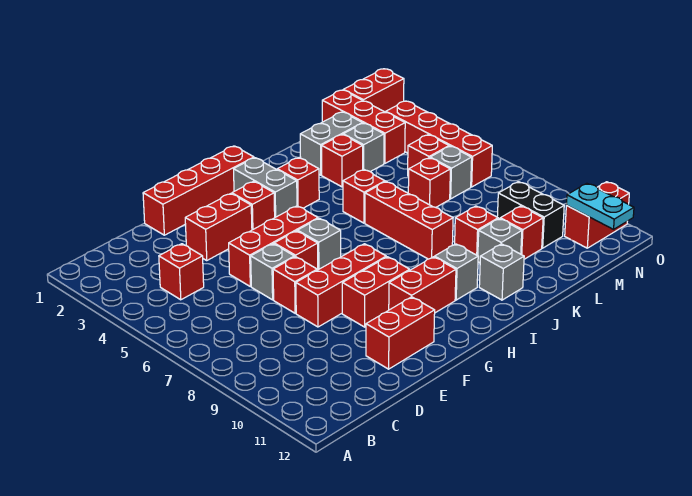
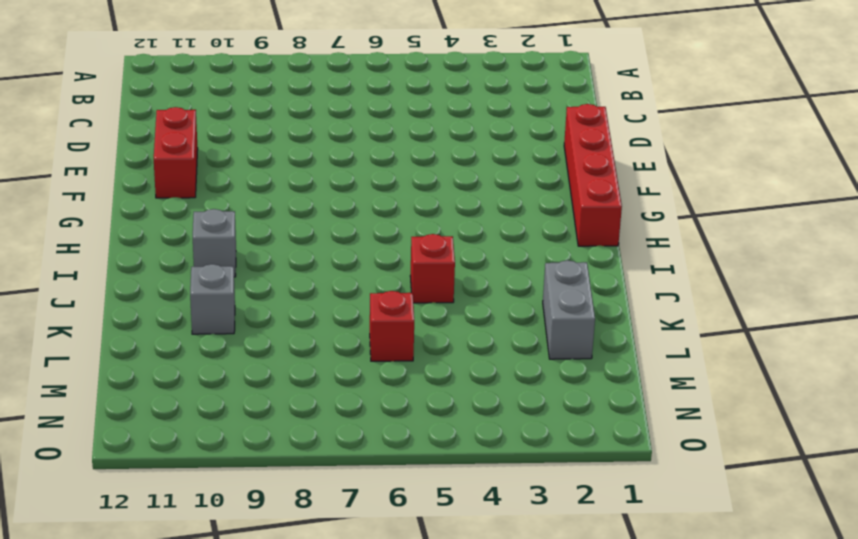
none -> red brick C4 level 1
none -> red brick E3:F3 level 1
none -> red brick E5:G5 level 1
none -> grey brick E6 level 1

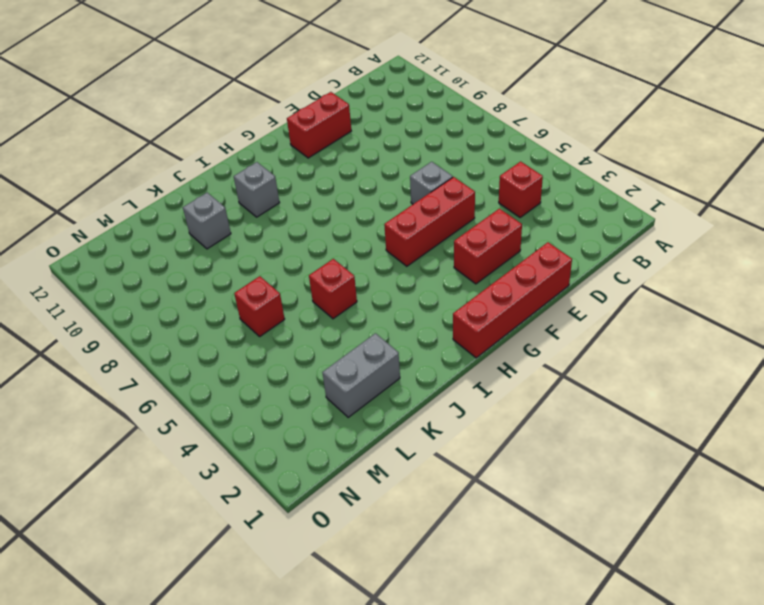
none -> red brick E7 level 1
none -> red brick E8:G8 level 1
none -> red brick F6 level 1
none -> red brick F9:G9 level 1

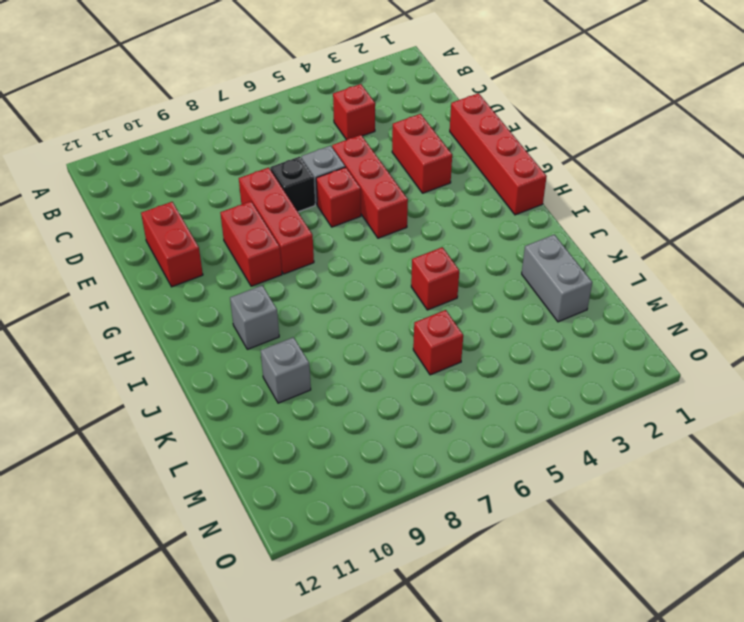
black brick E7 level 1 -> red brick E7 level 1
none -> red brick G3 level 1
none -> grey brick G6 level 1
none -> red brick G10:H10 level 1
none -> grey brick H2:H3 level 1

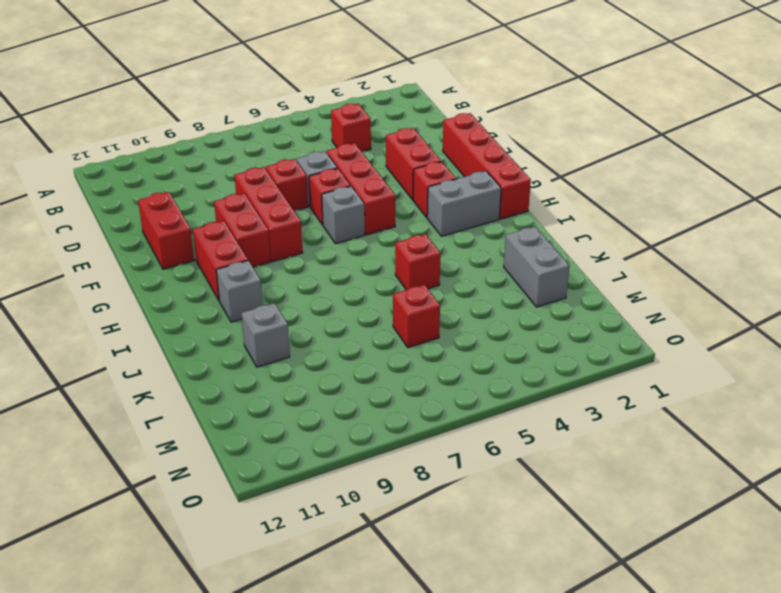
none -> red brick I3 level 1
none -> red brick J6:J8 level 1
none -> grey brick J11 level 1
none -> red brick K3 level 1

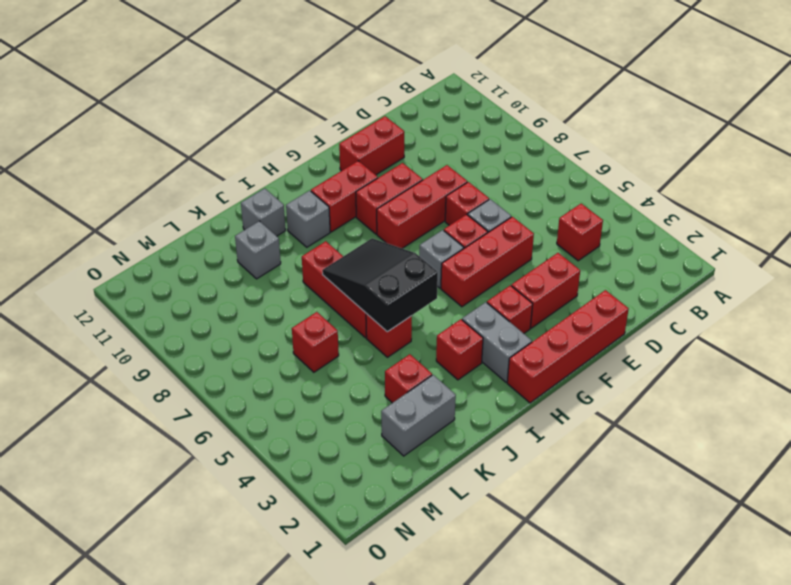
black slope I5:J7 level 2 top 5 -> none
none -> red brick K9 level 1
none -> grey brick L3 level 1
none -> red brick L10 level 1
none -> red brick M1:M3 level 1

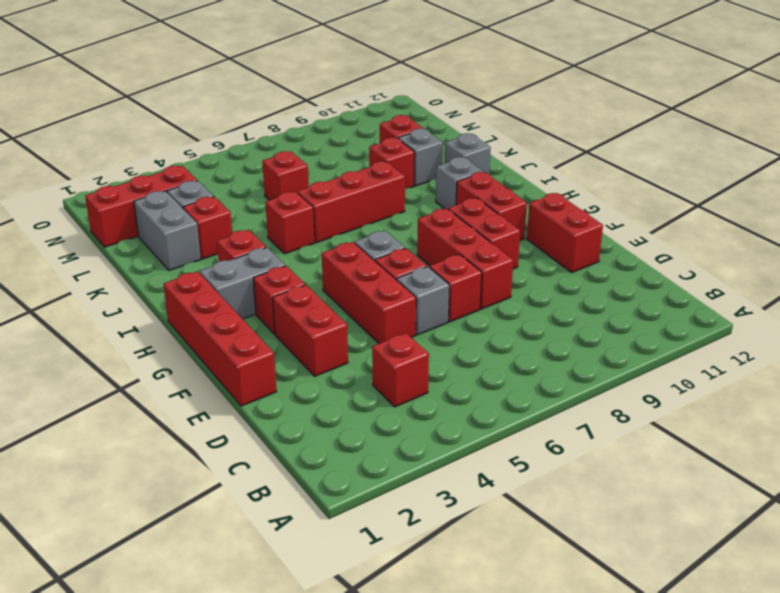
none -> red brick M5 level 1
none -> grey brick M6 level 1
none -> black brick M9:M10 level 1
none -> red brick N1:O1 level 1

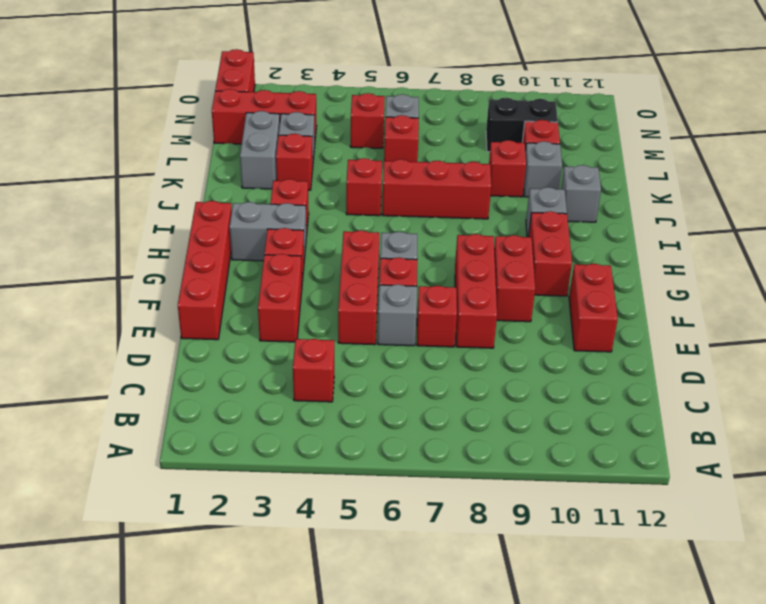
none -> red brick N3:N6 level 1
none -> red brick N11:O11 level 1
none -> cyan plate N11:N12 level 2

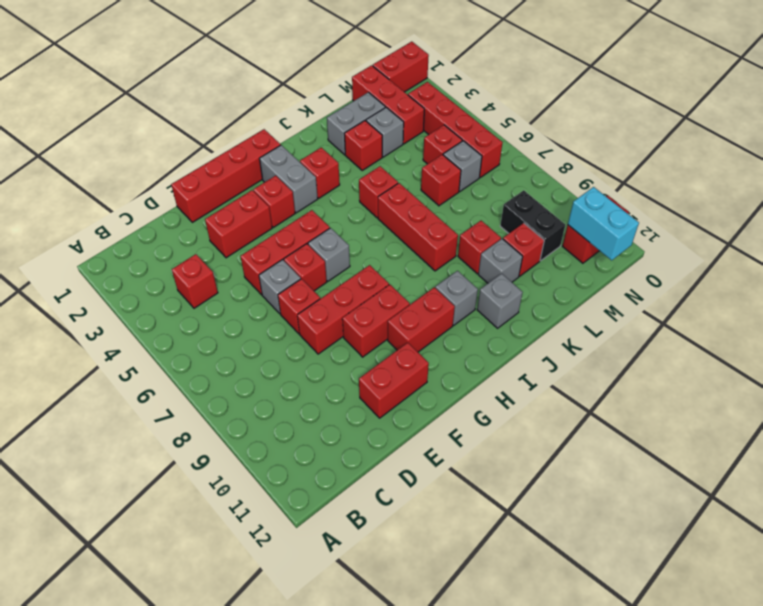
cyan brick N11:N12 level 2 -> cyan plate N11:N12 level 2

